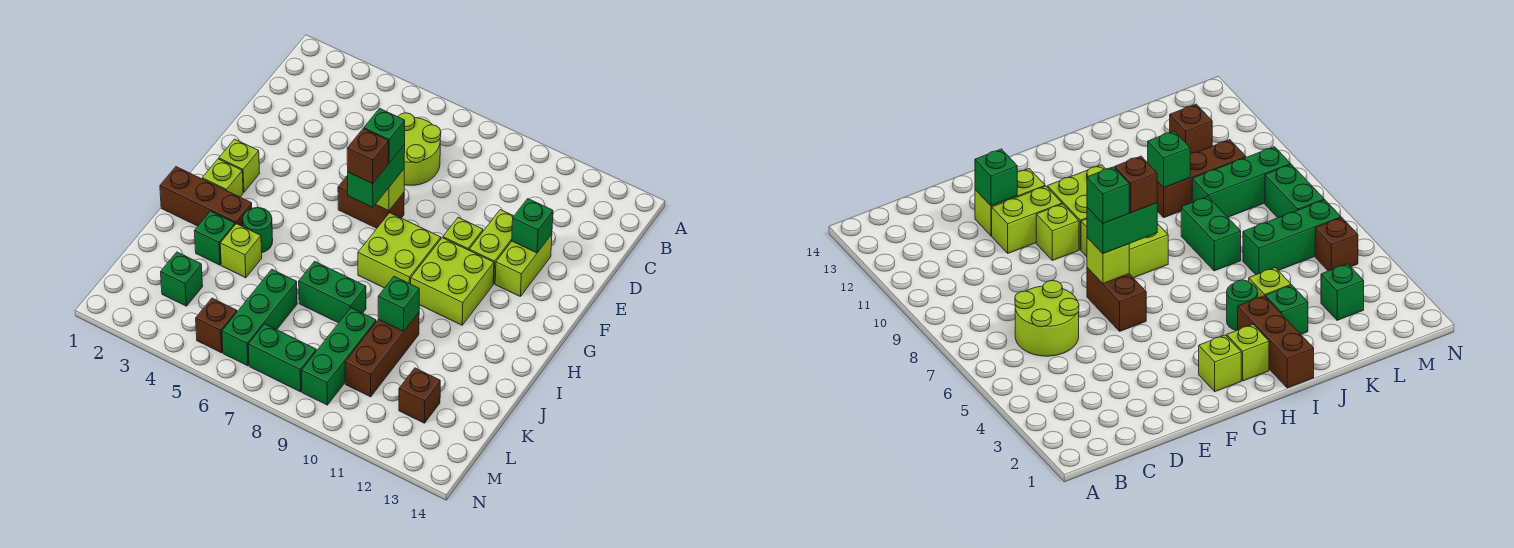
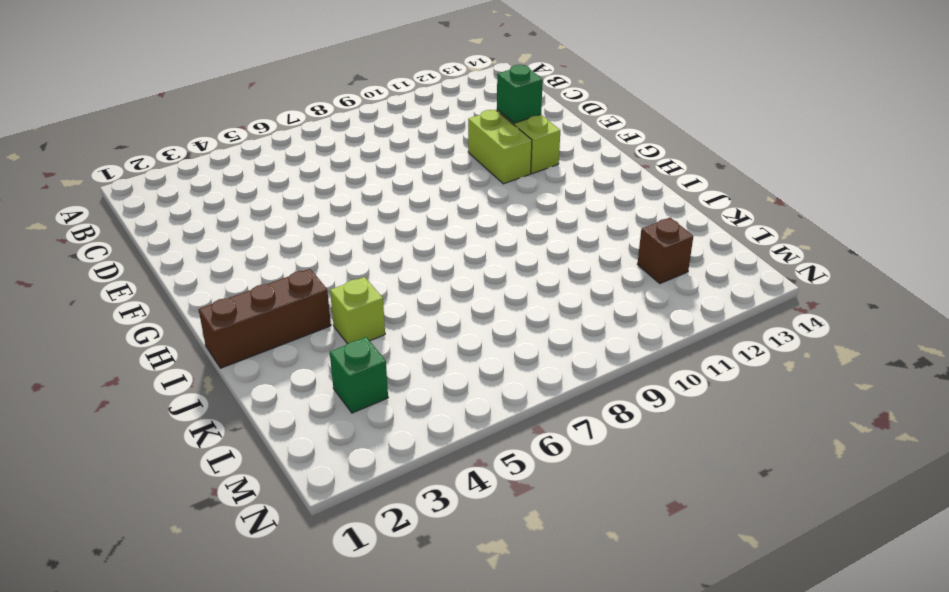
none -> lime round brick C6:D7 level 1
none -> brown brick F6:F7 level 1
none -> lime brick F10 level 1

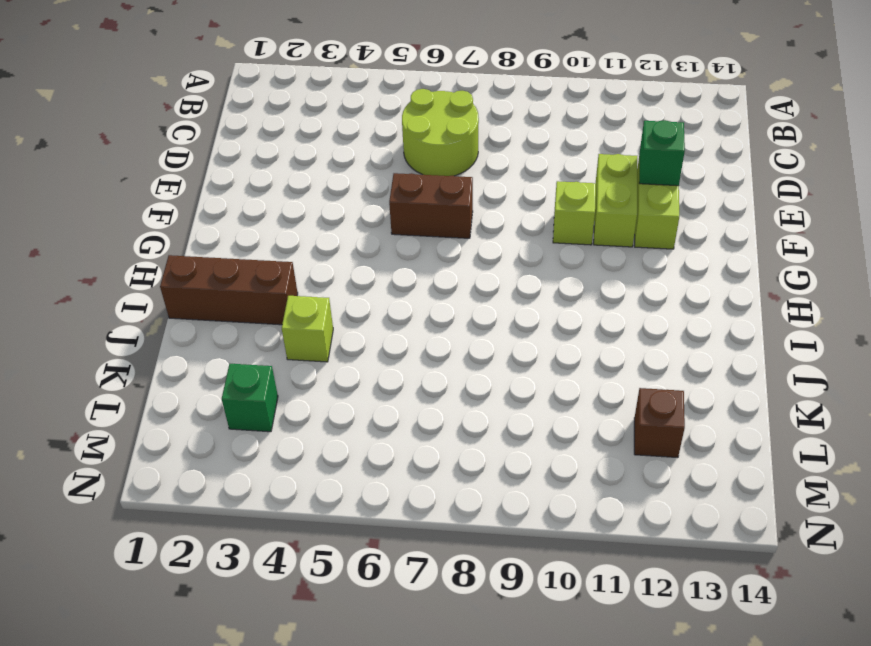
none -> lime brick G2 level 1
none -> lime brick G8:H9 level 1
none -> lime brick G10:H11 level 1

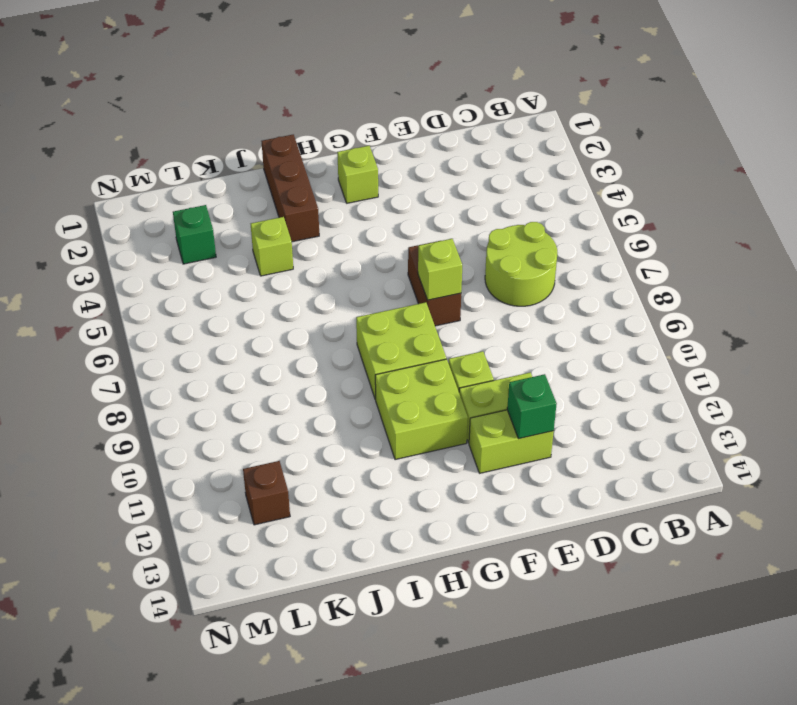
none -> lime brick H2 level 1
none -> green round brick I4 level 1
none -> green brick J3 level 1

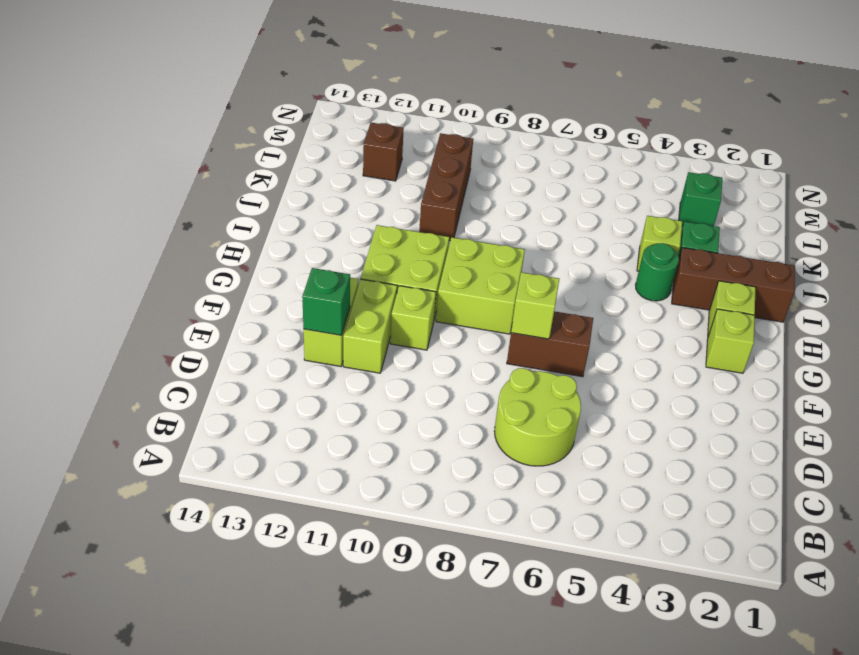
none -> green brick J7:J8 level 1
none -> green brick K6:M6 level 1
none -> green brick K9:M9 level 1

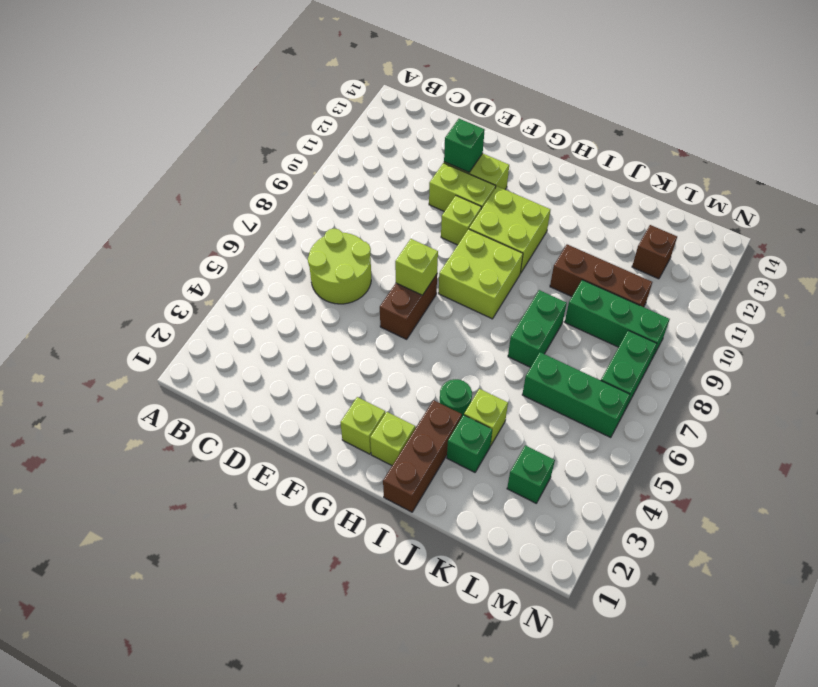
none -> brown brick M5 level 1
none -> green brick J10 level 2
none -> green brick F7:G7 level 3

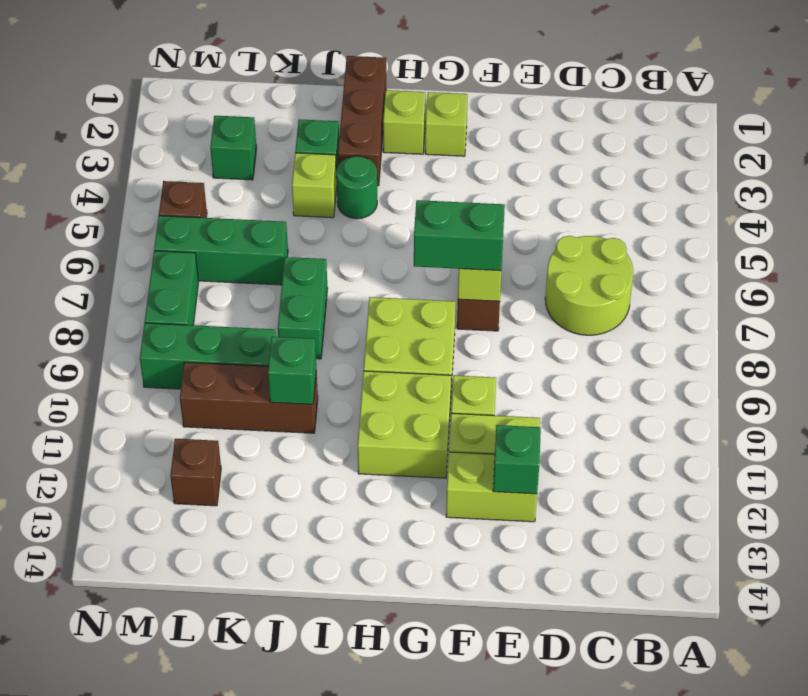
none -> green brick F7 level 4
none -> brown brick G7 level 4

